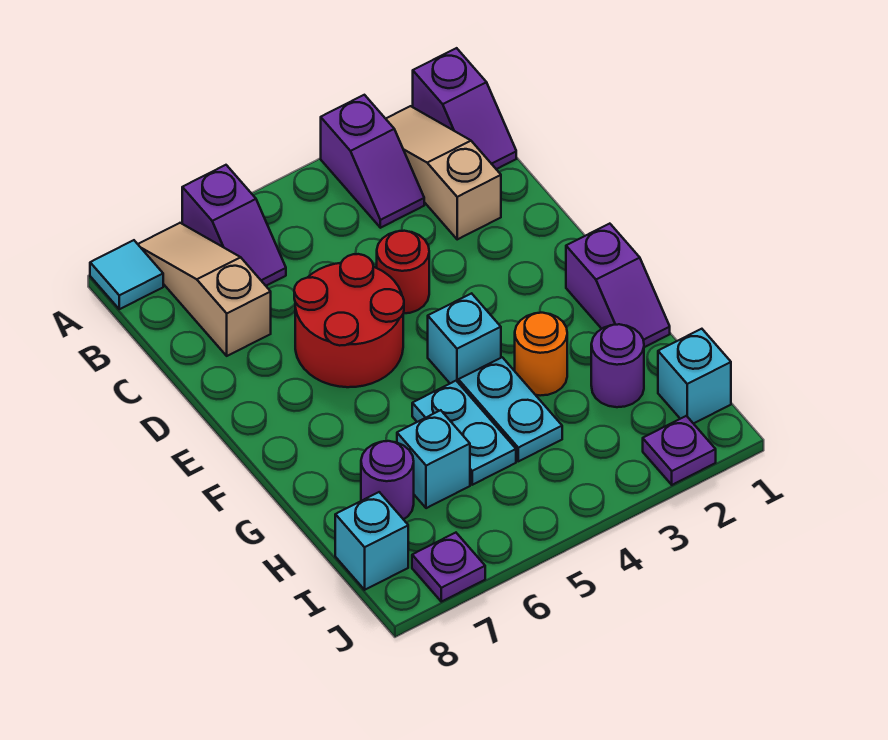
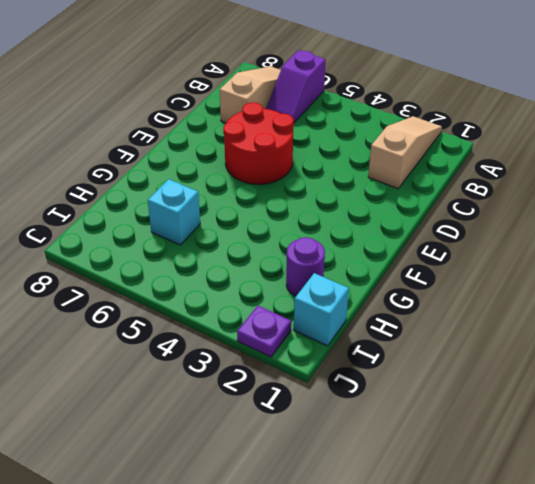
none -> purple slope A1:B1 level 1 top A
none -> purple slope A3:B3 level 1 top A
none -> cyan tile A8 level 1

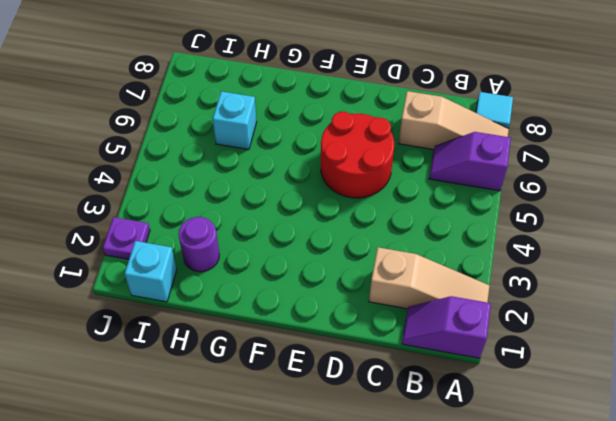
none -> purple slope A3:B3 level 1 top A
none -> red round brick D4 level 1
none -> purple slope F1:G1 level 1 top F

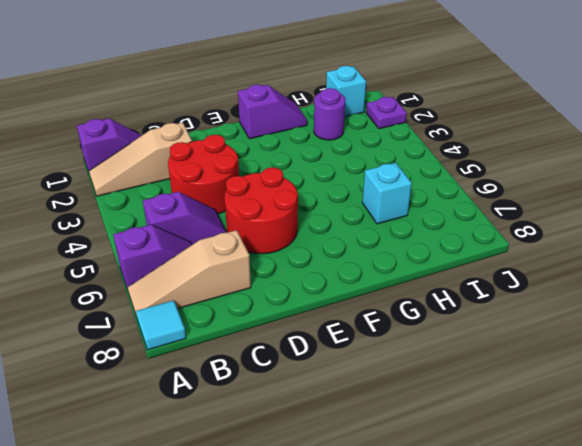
purple slope B5:C5 level 1 top B -> purple slope A3:B3 level 1 top A
red round brick C3:D4 level 1 -> red round brick D4 level 1
none -> cyan brick F4 level 1
none -> orange round brick G3 level 1
none -> cyan plate G4:H4 level 1

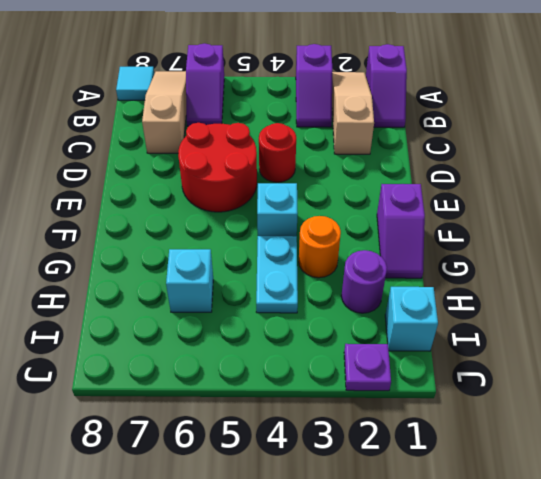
none -> cyan plate G5:H5 level 1
none -> purple round brick H7 level 1
none -> cyan brick I8 level 1

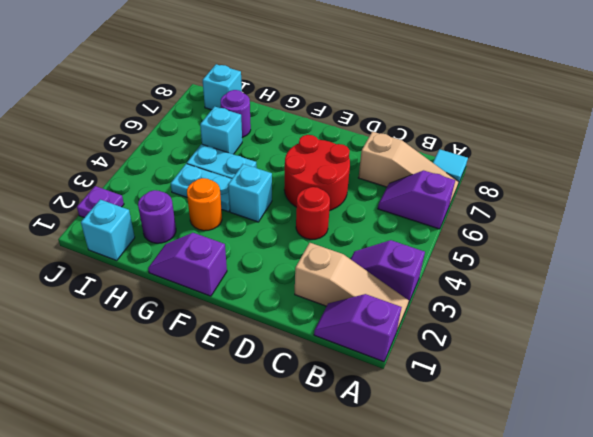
none -> purple plate J7 level 1

